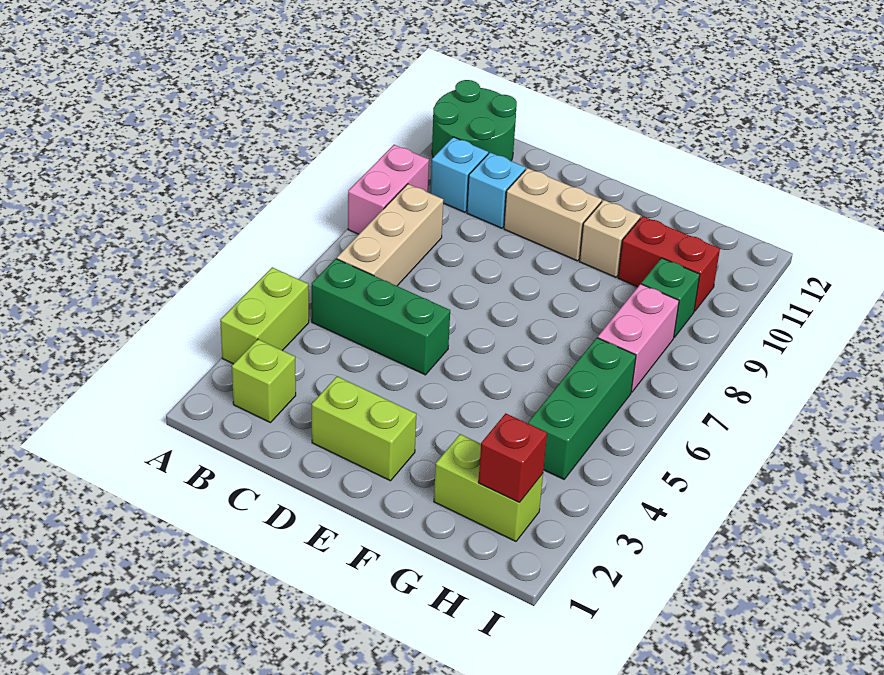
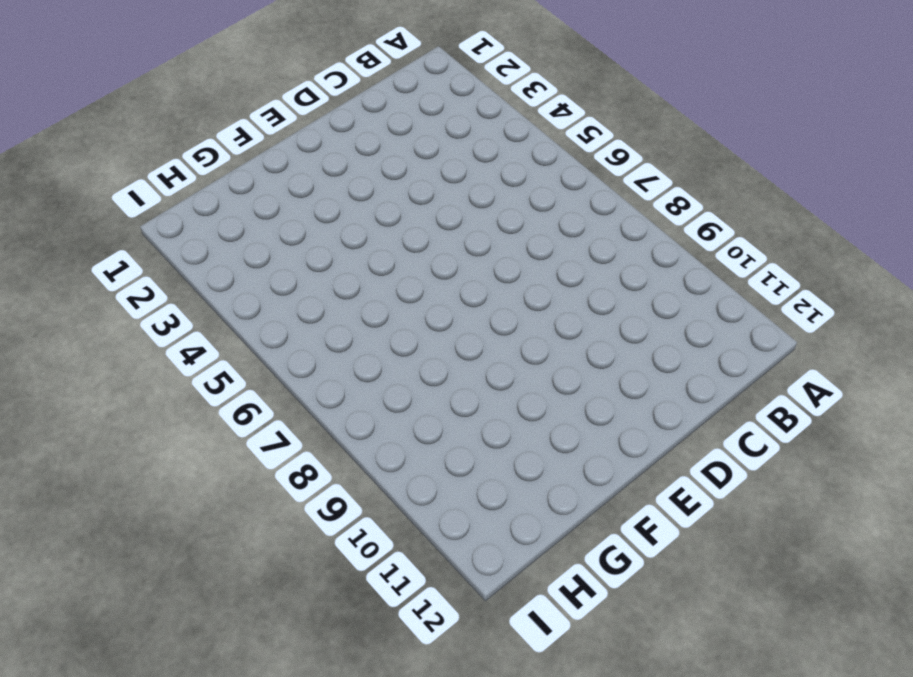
none -> lime brick A3:A4 level 1
none -> pink brick A8:A9 level 1
none -> green round brick A11:B12 level 1

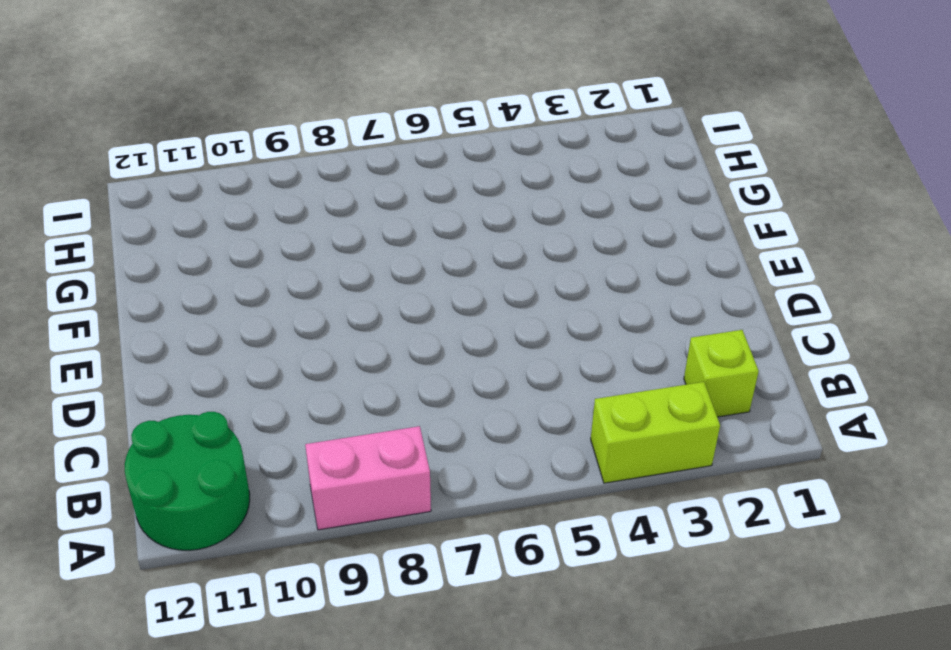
none -> green brick B5:D5 level 1
none -> tan brick B6:B8 level 1
none -> cyan brick B10 level 1

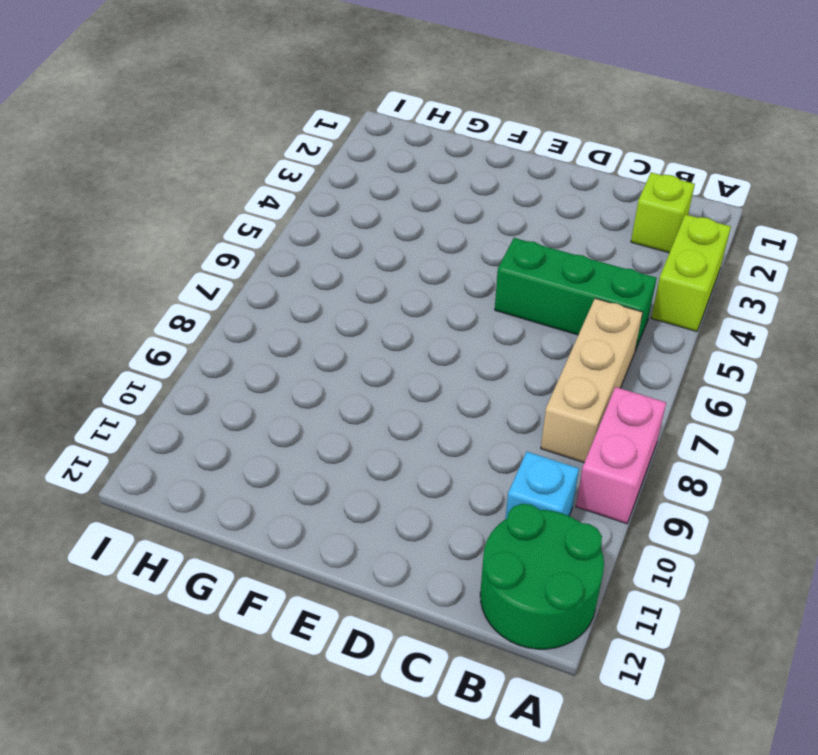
none -> cyan brick C10 level 1
none -> lime brick D2:E2 level 1
none -> tan brick D10:E10 level 1

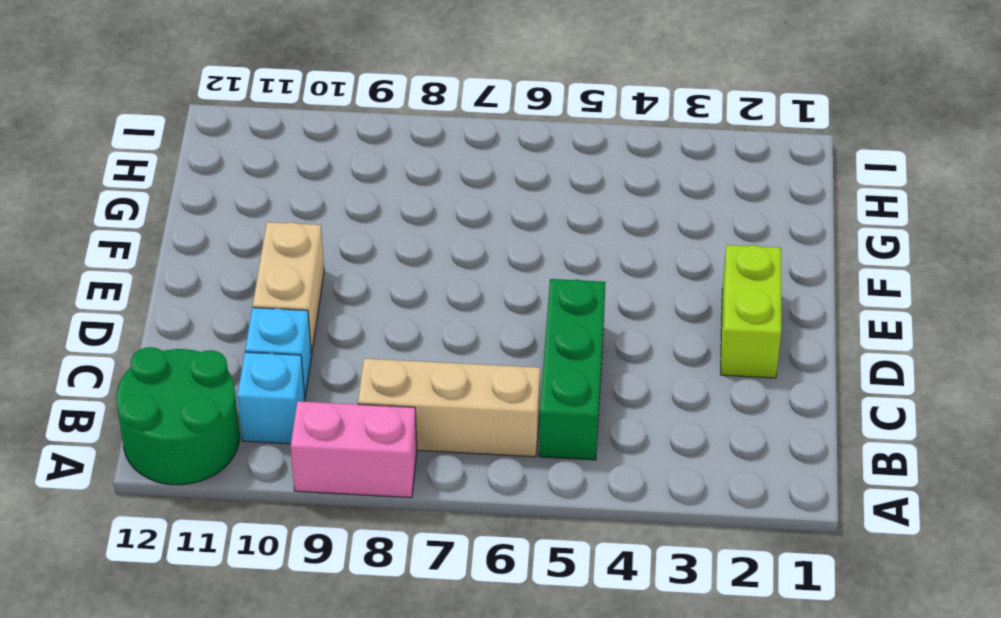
none -> lime brick A3:A4 level 1
none -> lime brick B2 level 1
none -> tan brick F10 level 1

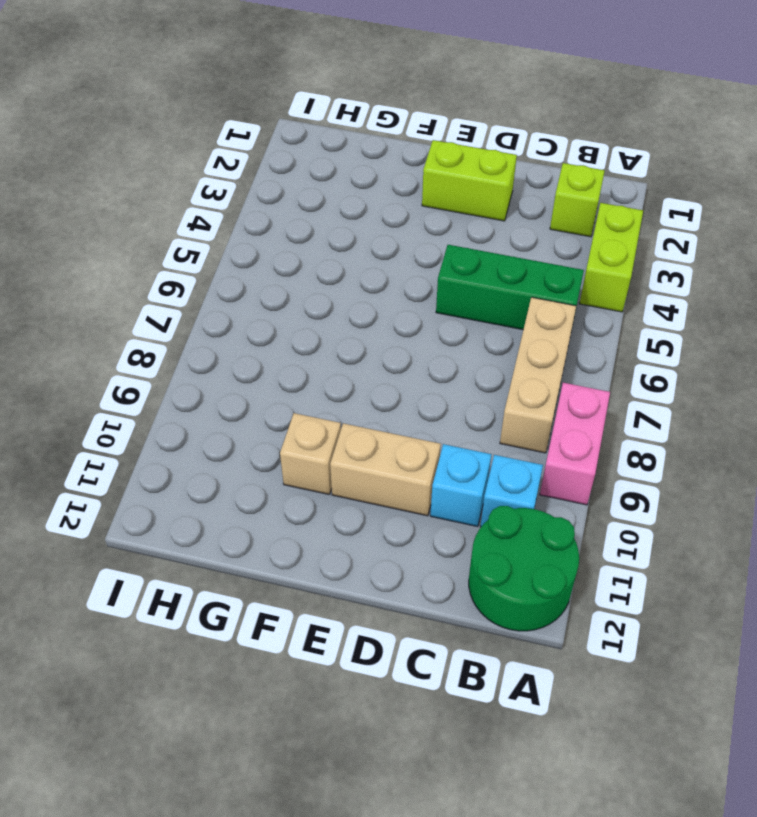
none -> lime brick G2:H2 level 1
none -> red brick G10:H10 level 1
none -> green brick H4:H6 level 1

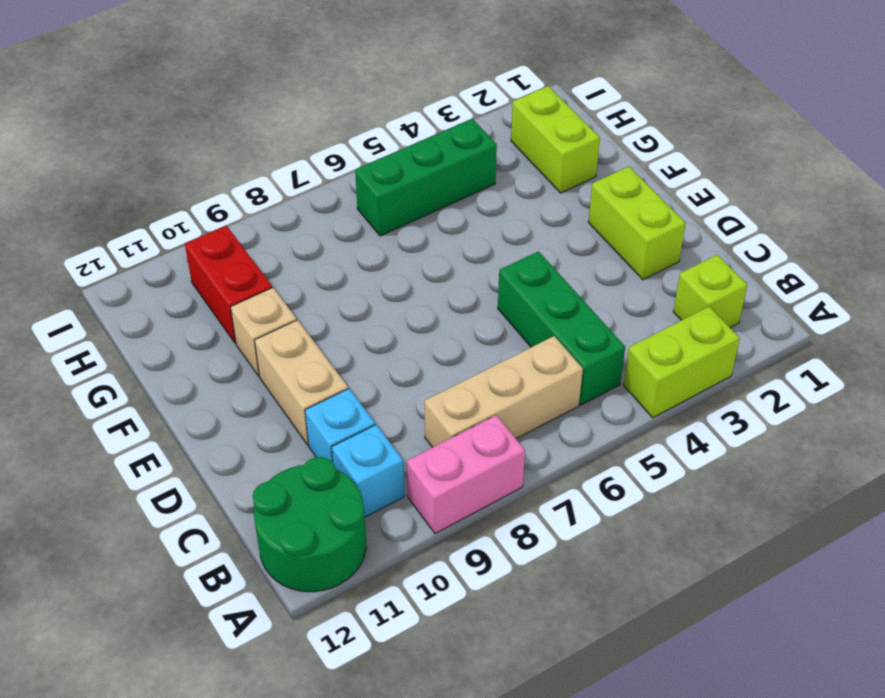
none -> pink brick H7:H8 level 1
none -> green brick H9 level 1
none -> red brick H2 level 2

